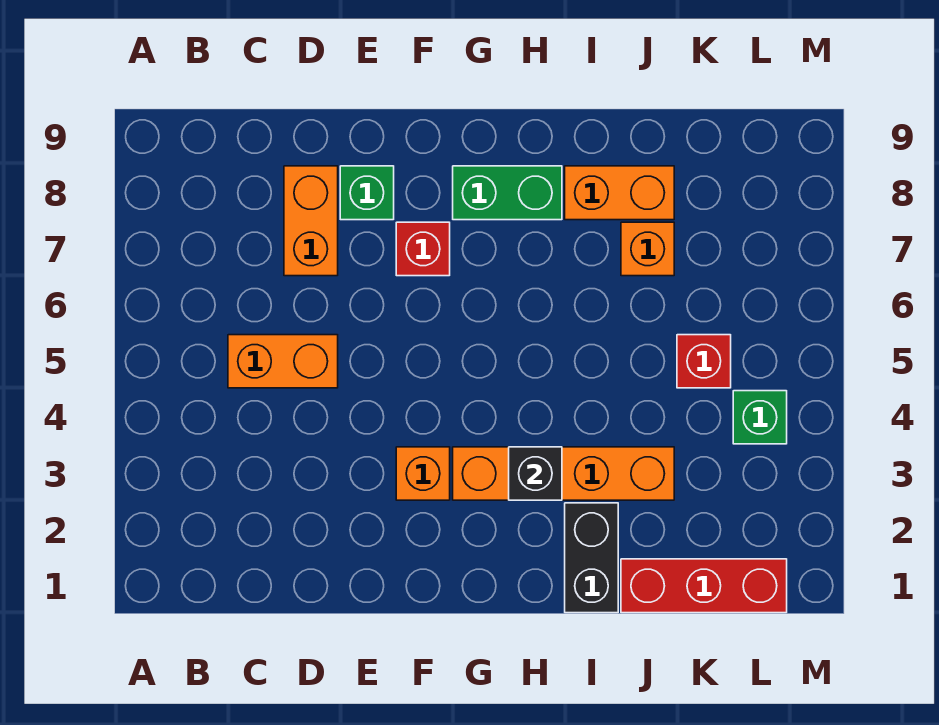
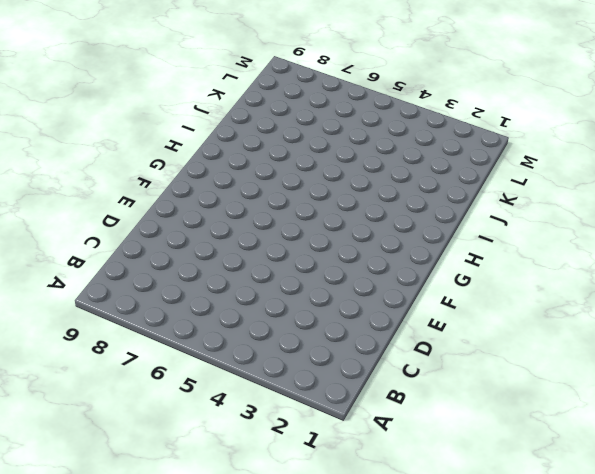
none -> orange brick C5:D5 level 1
none -> orange brick D7:D8 level 1
none -> green brick E8 level 1

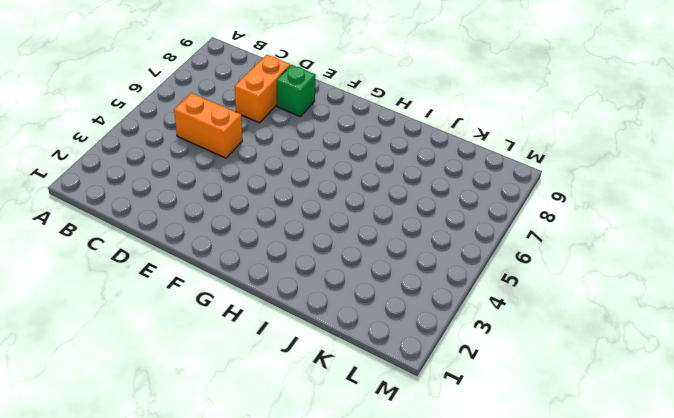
none -> orange brick F3 level 1
none -> red brick F7 level 1
none -> orange brick G3:J3 level 1

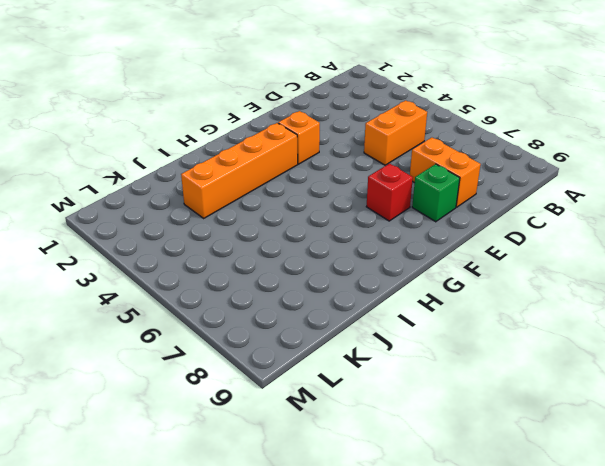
none -> green brick G8:H8 level 1
none -> black brick I1:I2 level 1
none -> orange brick I8:J8 level 1

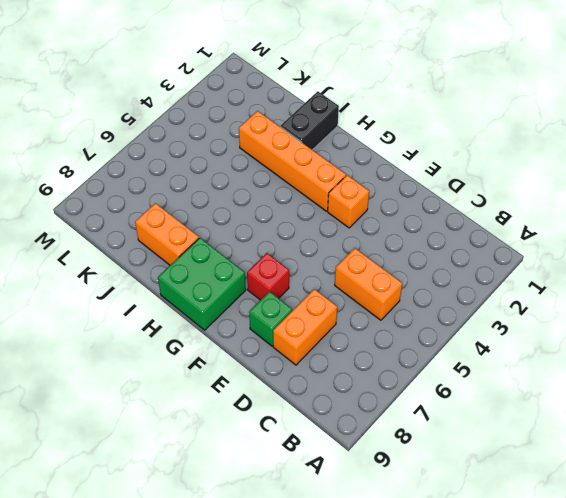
green brick G8:H9 level 1 -> green brick G8:H8 level 1
none -> red brick J1:L1 level 1
none -> orange brick J7 level 1
none -> red brick K5 level 1

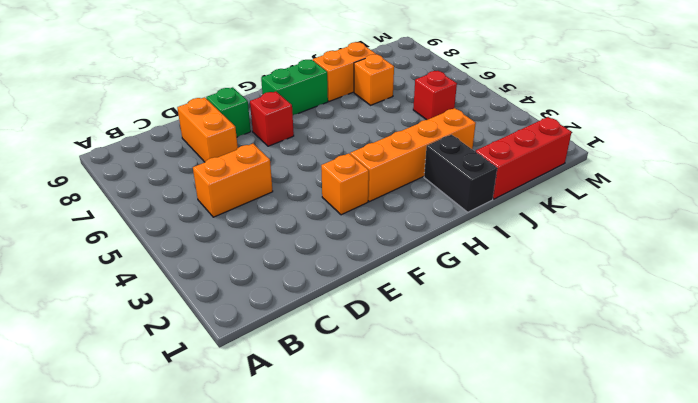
none -> green brick L4 level 1
none -> black brick H3 level 2

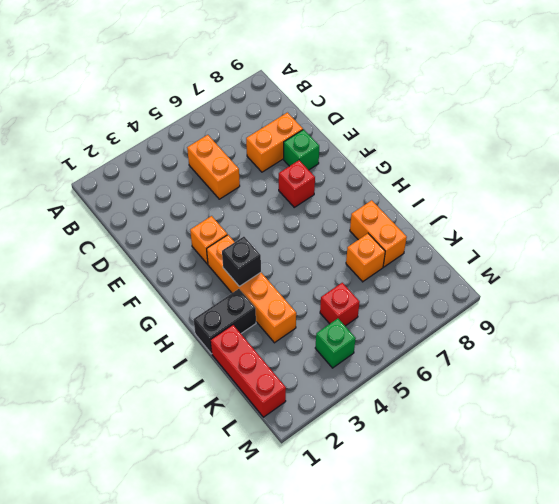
none -> green brick G8:H8 level 1

